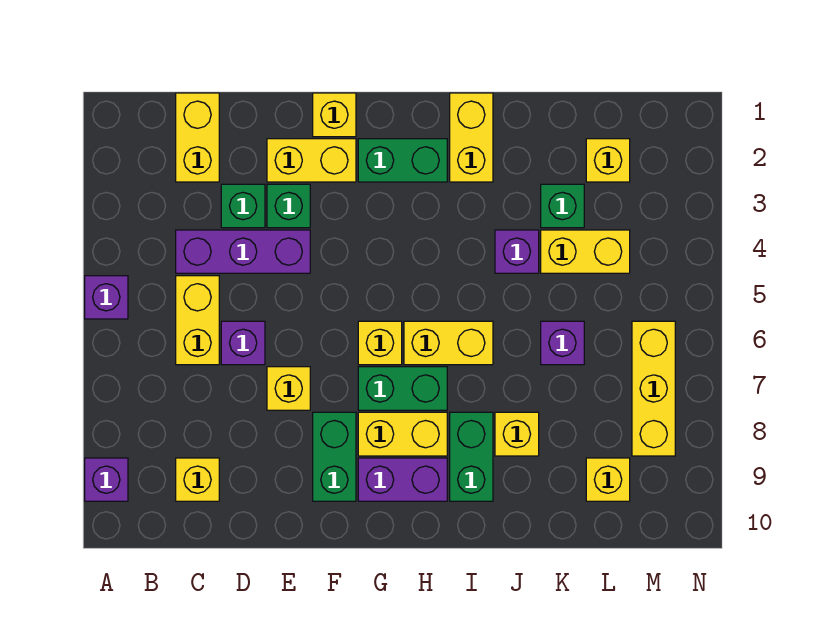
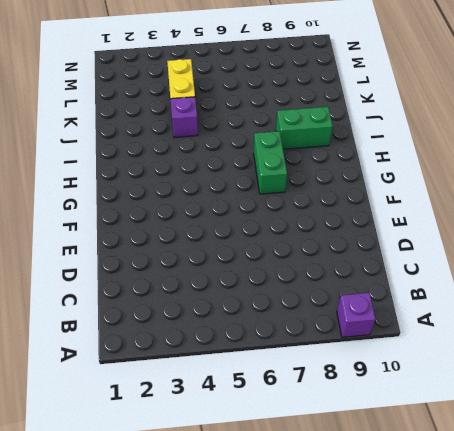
none -> purple brick A5 level 1
none -> yellow brick C1:C2 level 1
none -> purple brick C4:E4 level 1

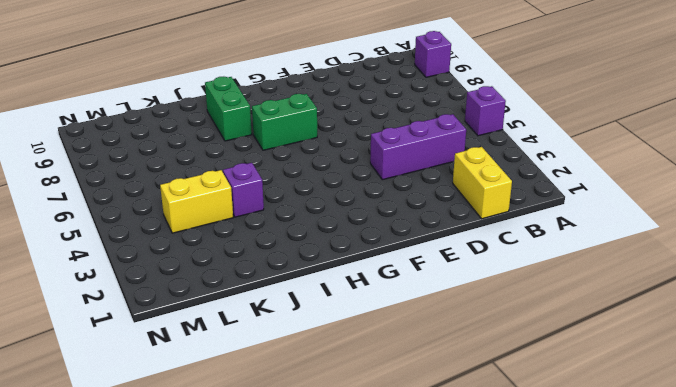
none -> yellow brick C5:C6 level 1
none -> yellow brick C9 level 1
none -> green brick D3 level 1

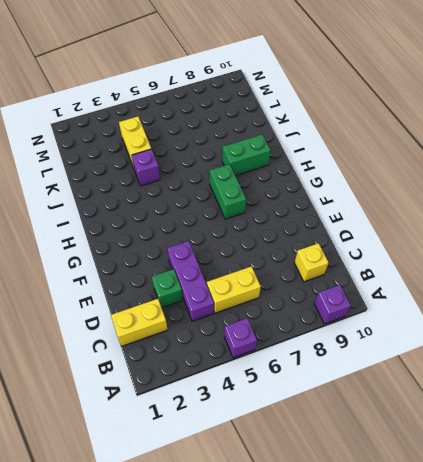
none -> purple brick D6 level 1
none -> yellow brick E2:F2 level 1
none -> green brick E3 level 1

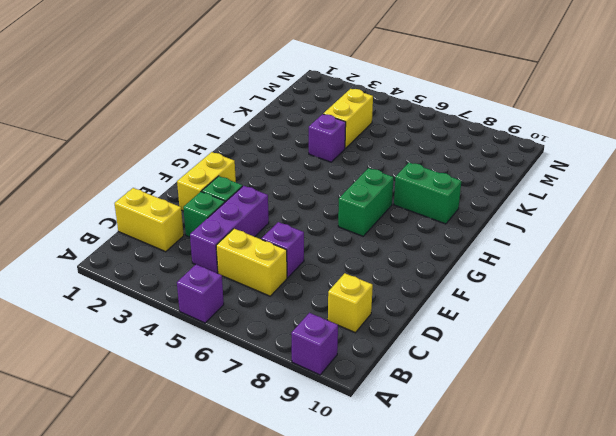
none -> yellow brick E7 level 1
none -> yellow brick F1 level 1
none -> green brick F8:F9 level 1

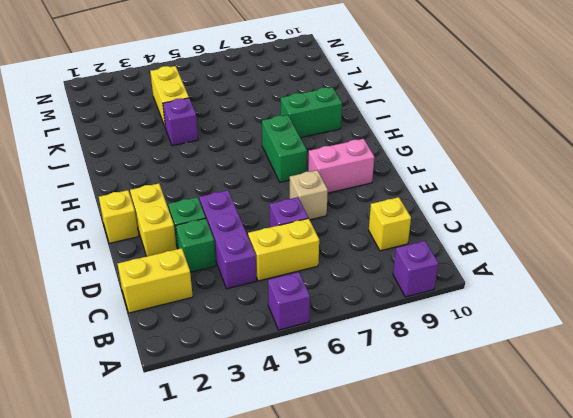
tan brick E7 level 1 -> yellow brick E7 level 1
pink brick F8:F9 level 1 -> green brick F8:F9 level 1
none -> green brick G2:H2 level 1
none -> yellow brick G6 level 1
none -> yellow brick G8:H8 level 1

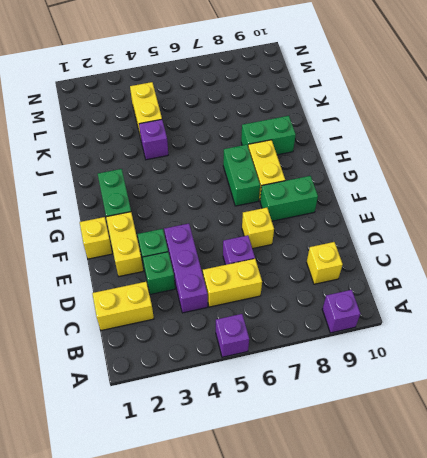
none -> yellow brick G6 level 1
none -> purple brick G9:H9 level 1
none -> yellow brick H6:I6 level 1

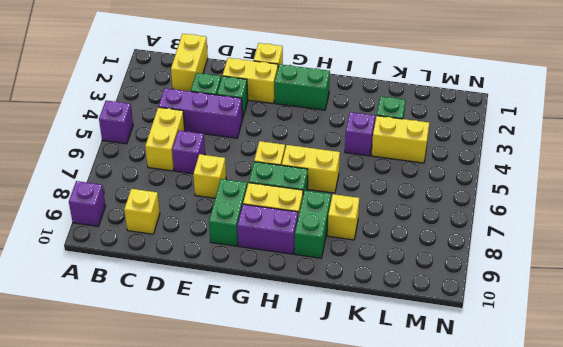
none -> yellow brick I1:I2 level 1
none -> purple brick K6 level 1
none -> yellow brick L2 level 1

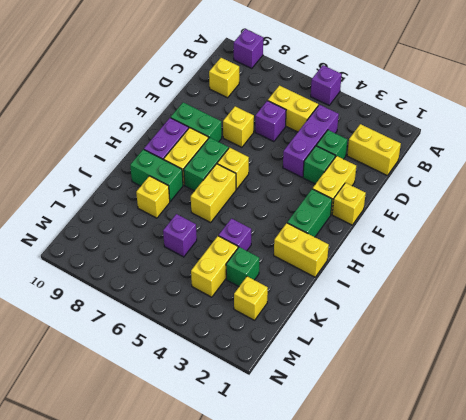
none -> yellow brick L9 level 1
none -> yellow brick M6:M8 level 1

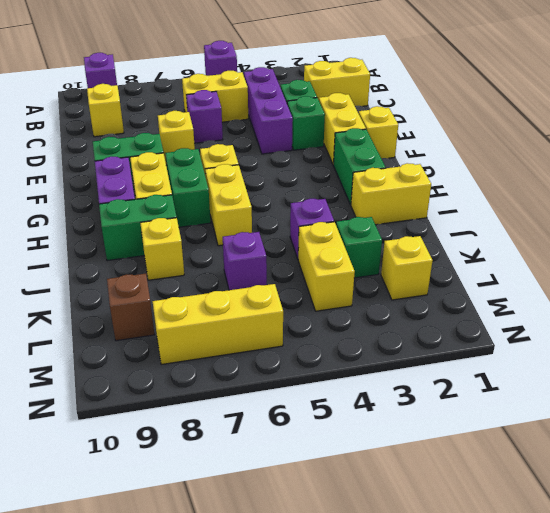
brown brick L9 level 1 -> yellow brick L9 level 1

